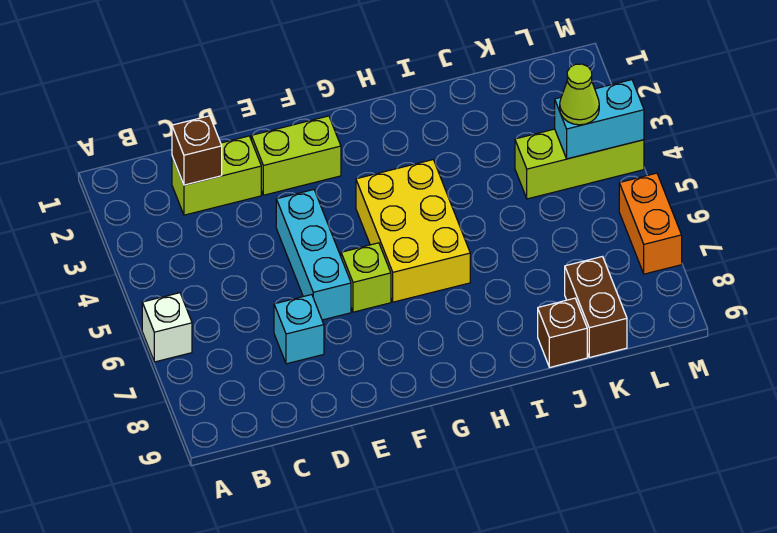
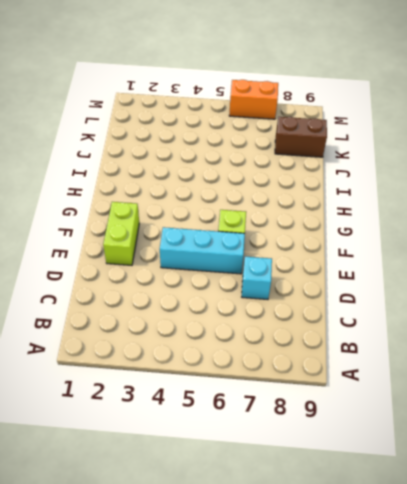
none -> white brick A6 level 1
none -> lime brick C2:D2 level 1
none -> yellow brick G4:H6 level 1

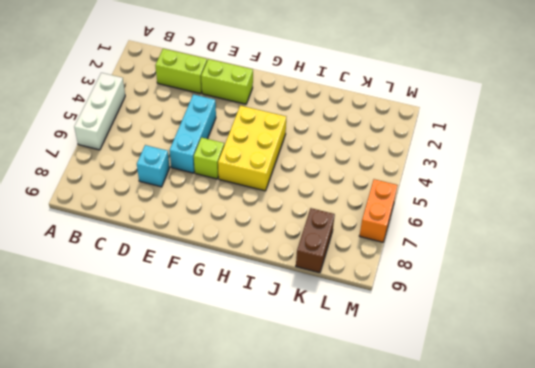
white brick A4:A6 level 1 -> white brick A6 level 1
none -> brown brick J9 level 1
none -> lime brick K4:M4 level 1
none -> brown brick C2 level 2

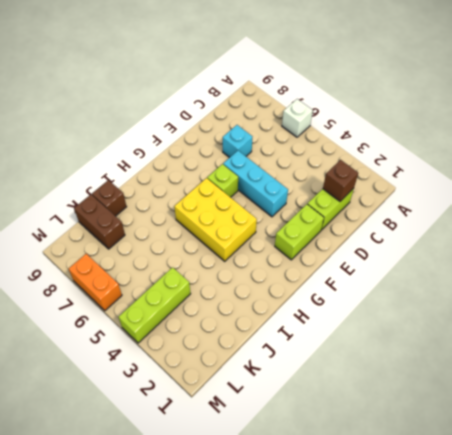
none -> cyan brick L4:M4 level 2
none -> lime cone L4 level 3

